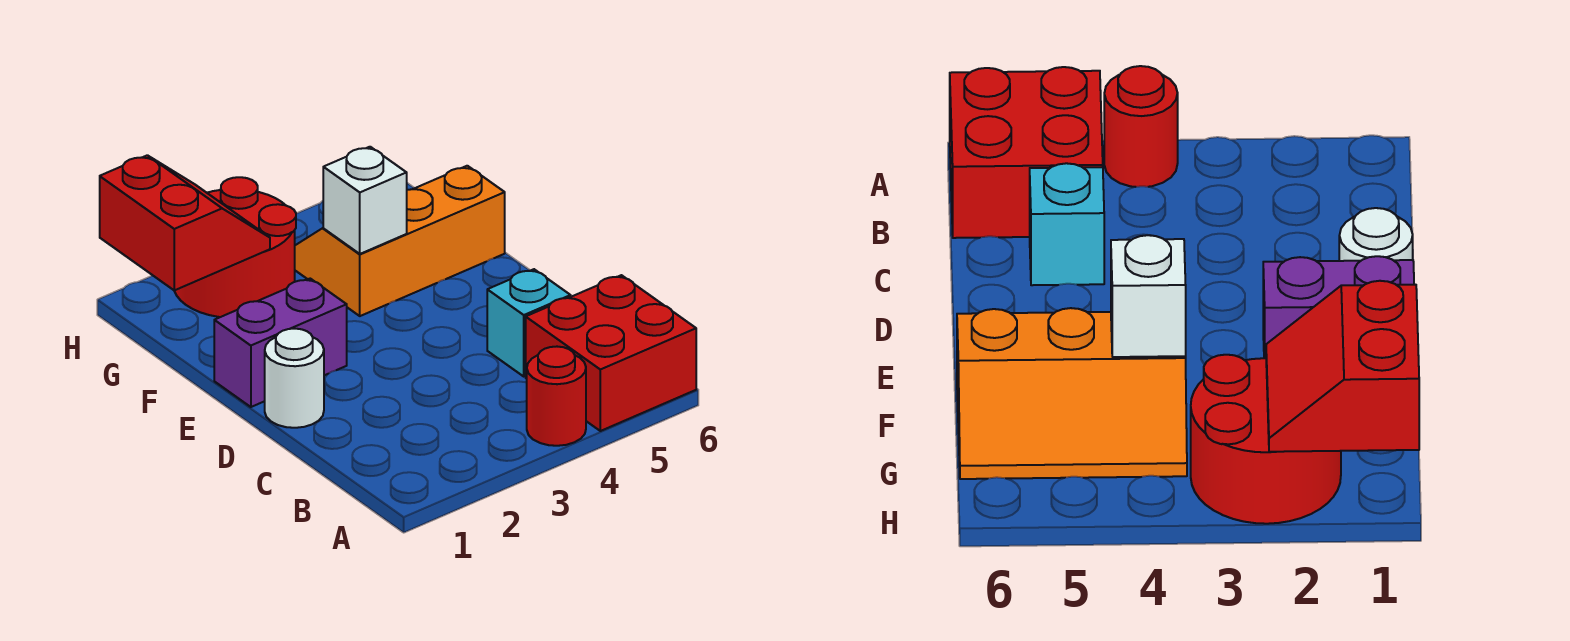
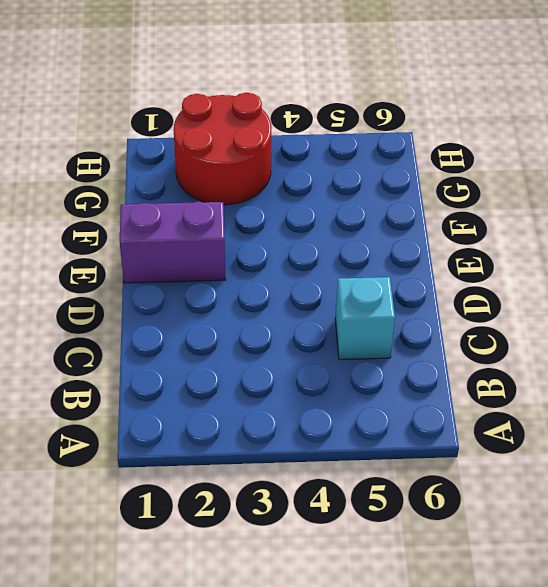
none -> red round brick A4 level 1
none -> red brick A5:B6 level 1

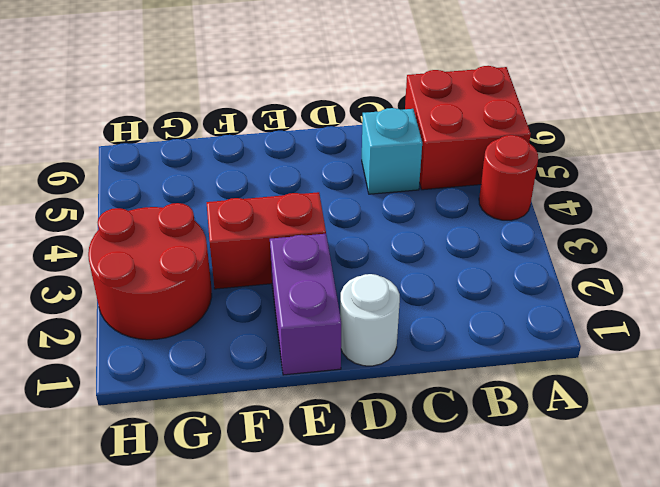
red brick E3:F3 level 1 -> none
none -> orange slope F4:G6 level 1 top F
none -> white brick F4 level 2

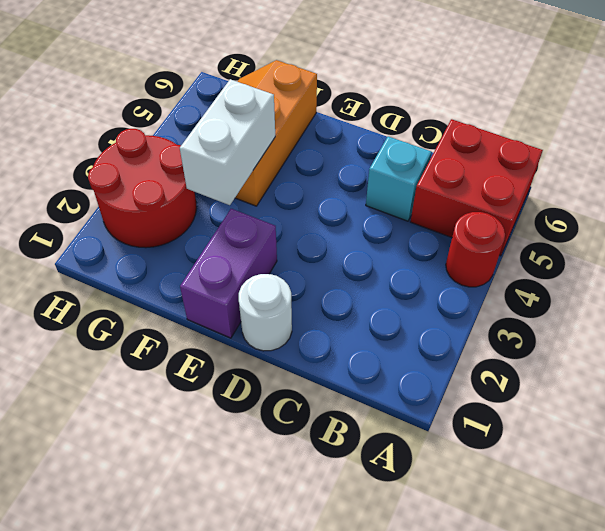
white brick F3:F4 level 2 -> white brick F4 level 2
none -> red slope G1:H2 level 2 top 1

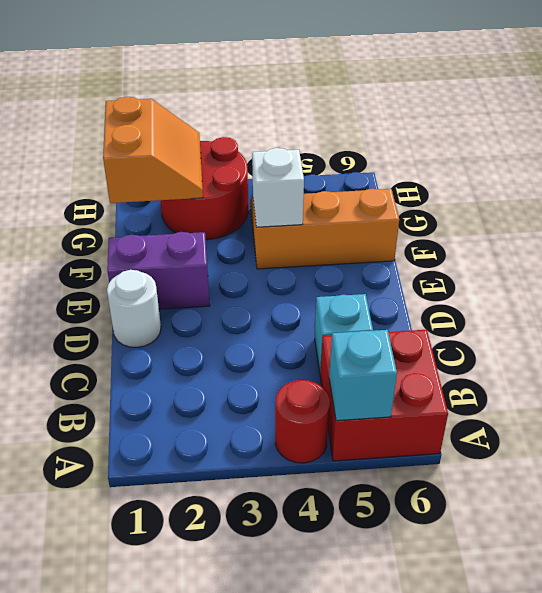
cyan brick A5 level 2 -> none
orange slope G1:H2 level 2 top 1 -> red slope G1:H2 level 2 top 1

